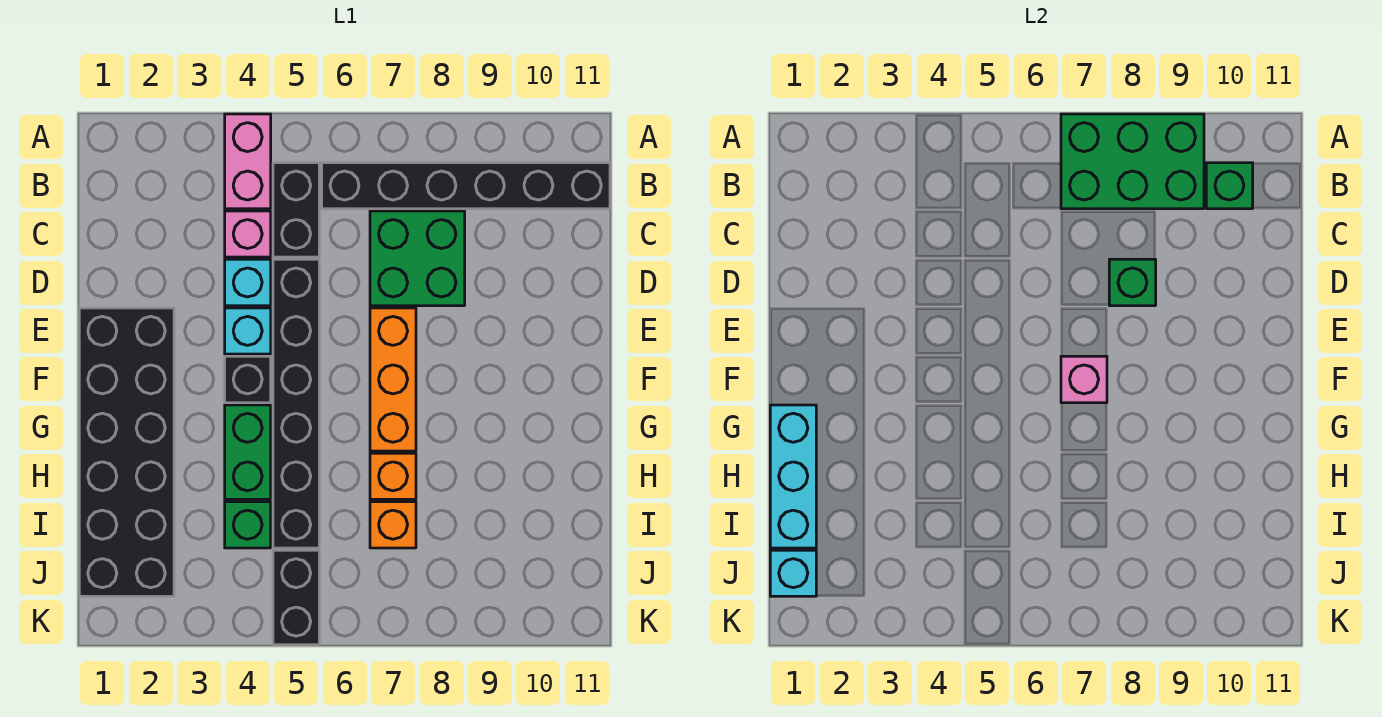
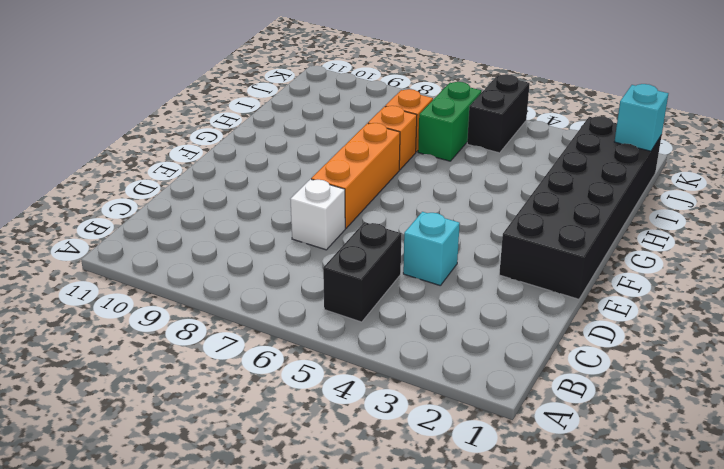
white brick D7 level 1 -> green brick C7:D8 level 1
green brick I6:J6 level 1 -> green brick G4:H4 level 1
none -> pink brick A4:B4 level 1
none -> black brick B6:B11 level 1
none -> pink brick C4 level 1

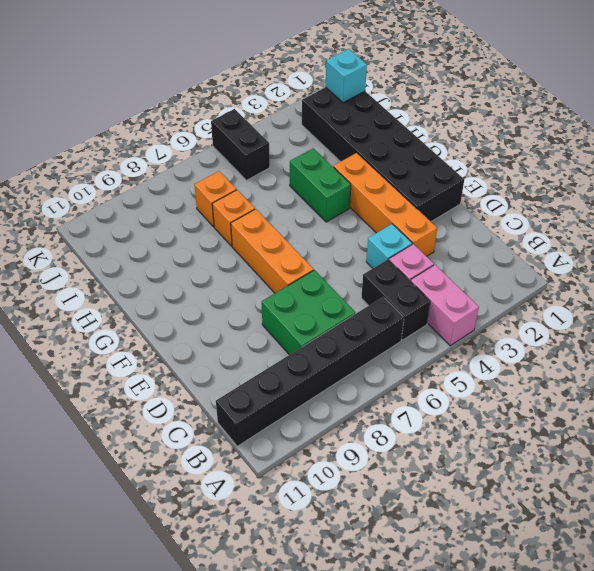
orange brick D3:G3 level 1 -> none
none -> black brick D5:I5 level 1
none -> cyan brick E4 level 1
none -> black brick F4 level 1

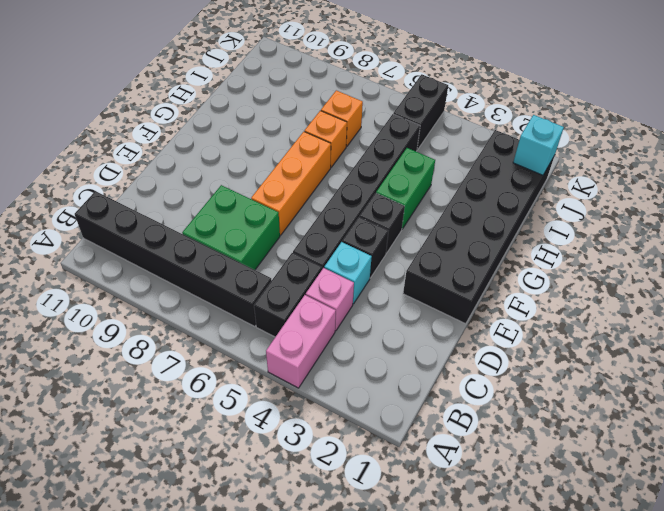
black brick E4 level 1 -> cyan brick E4 level 1
none -> green brick I4 level 1
none -> green brick A7:B9 level 2
none -> green brick B10 level 2

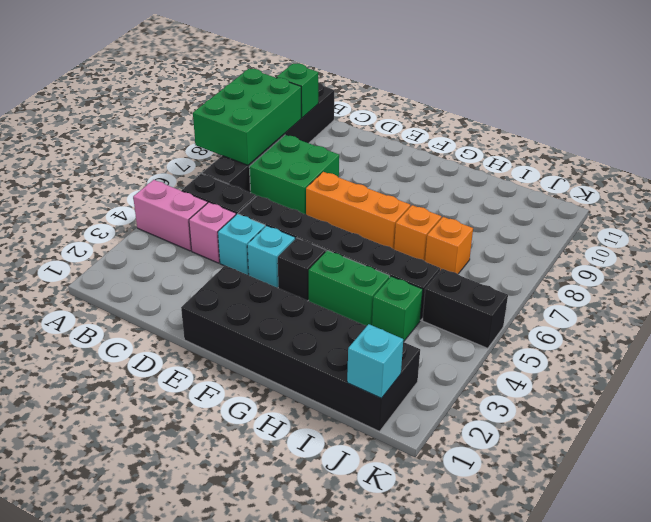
none -> green brick D8 level 2
none -> pink brick F7 level 2
none -> cyan brick G1:I1 level 2

